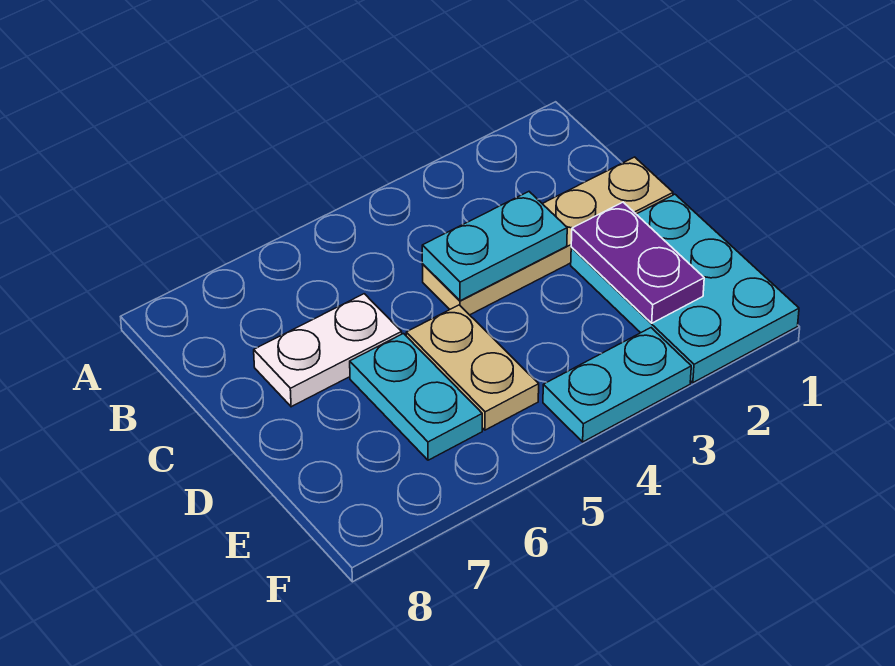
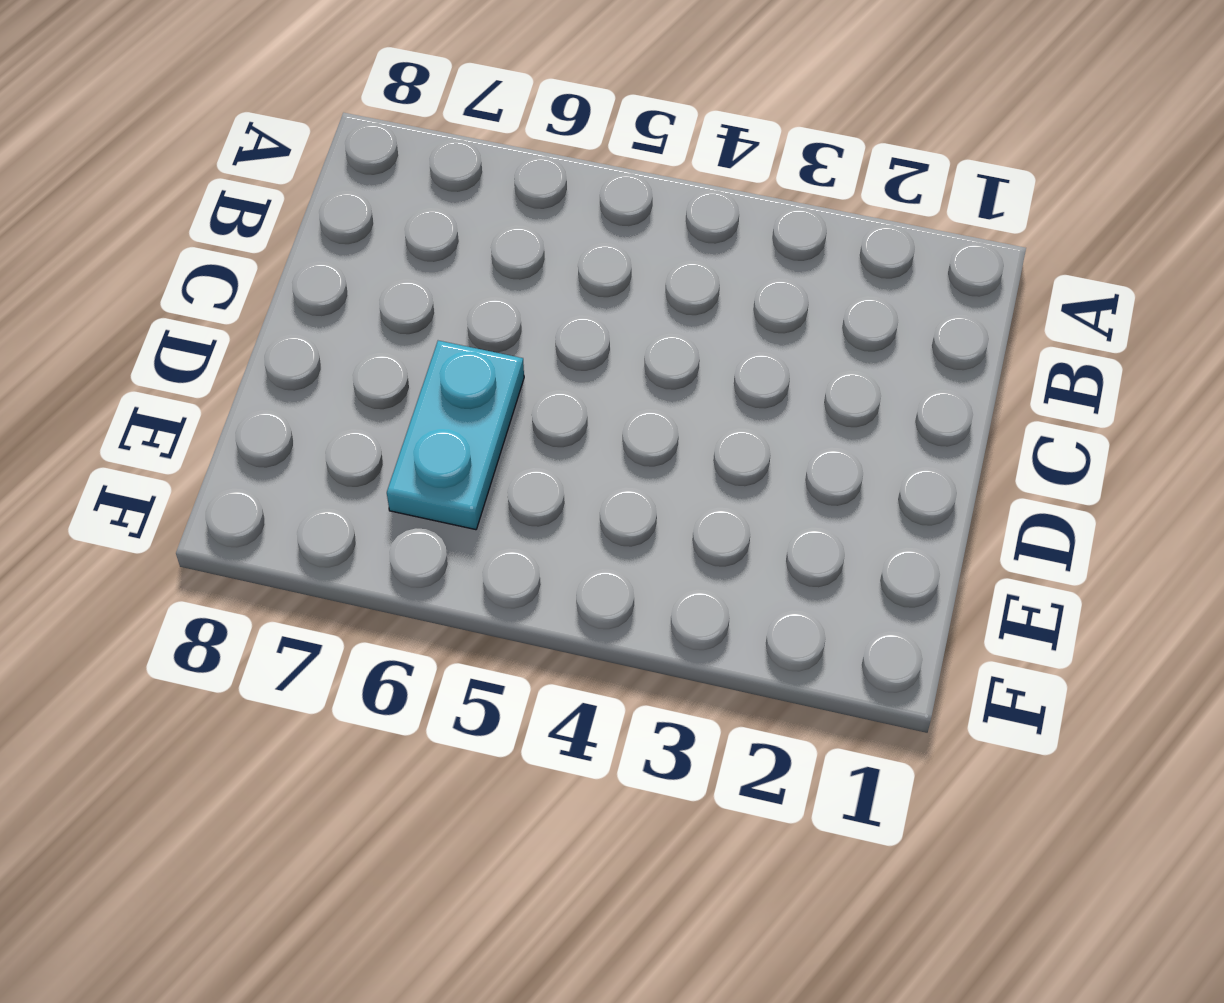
none -> tan plate C1:C4 level 1
none -> white plate C6:C7 level 1

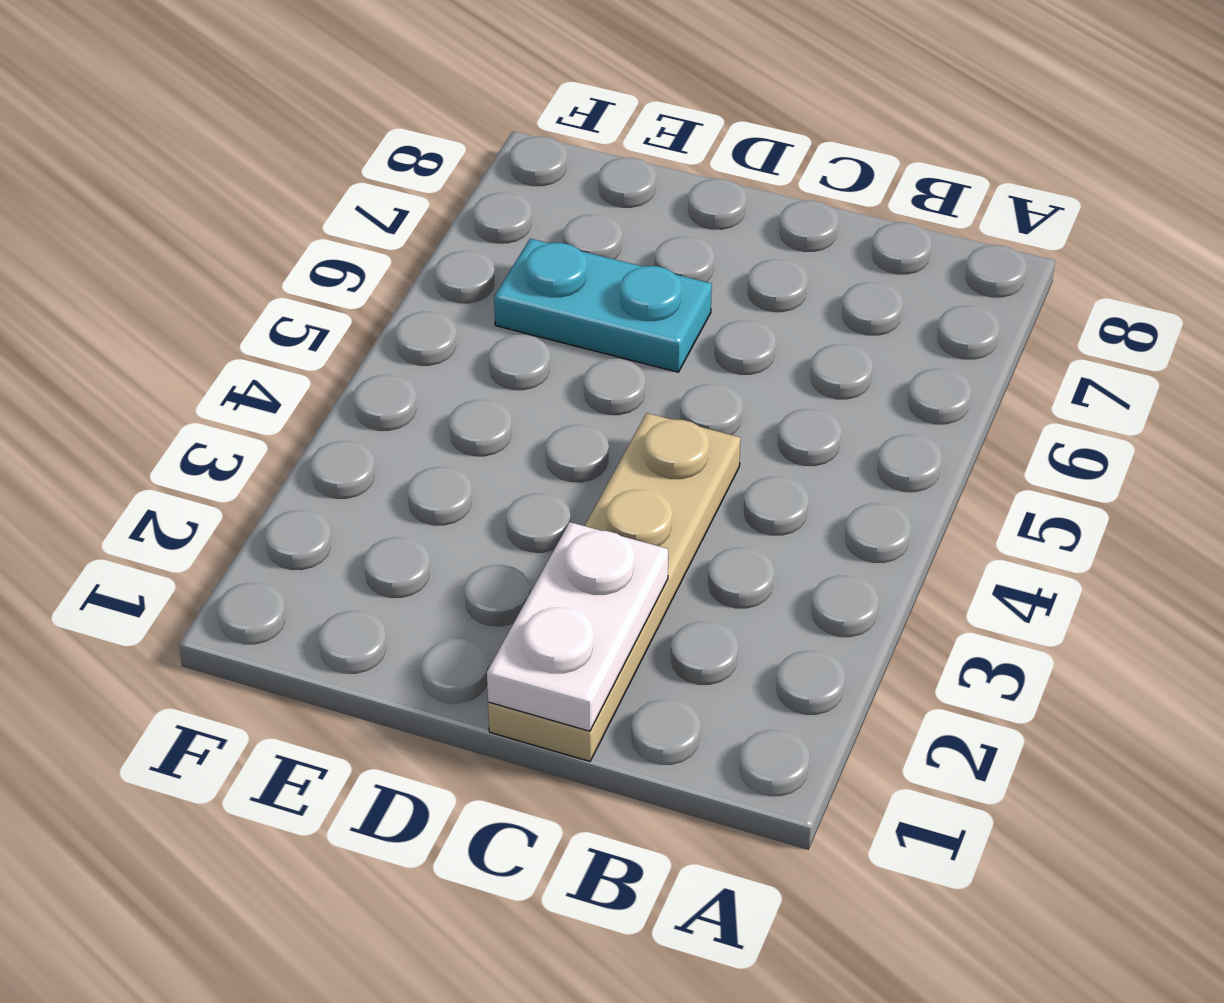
white plate C1:C2 level 2 -> white plate C6:C7 level 1
none -> cyan plate D1:F2 level 1
none -> tan plate D5:E5 level 1

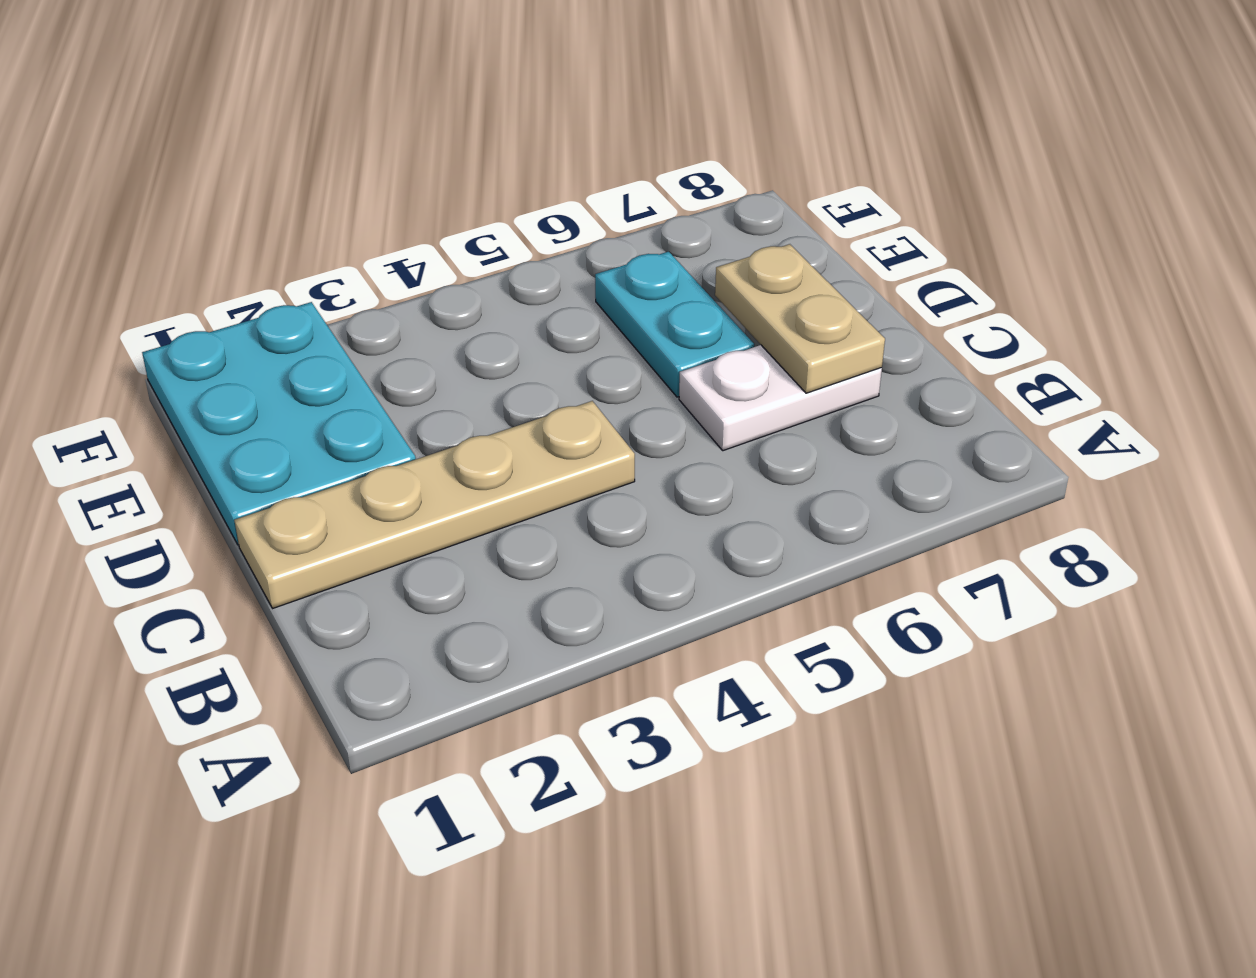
tan plate C7:D7 level 2 -> tan plate D5:E5 level 1
none -> cyan plate F3:F4 level 1
none -> cyan plate C3:C4 level 2

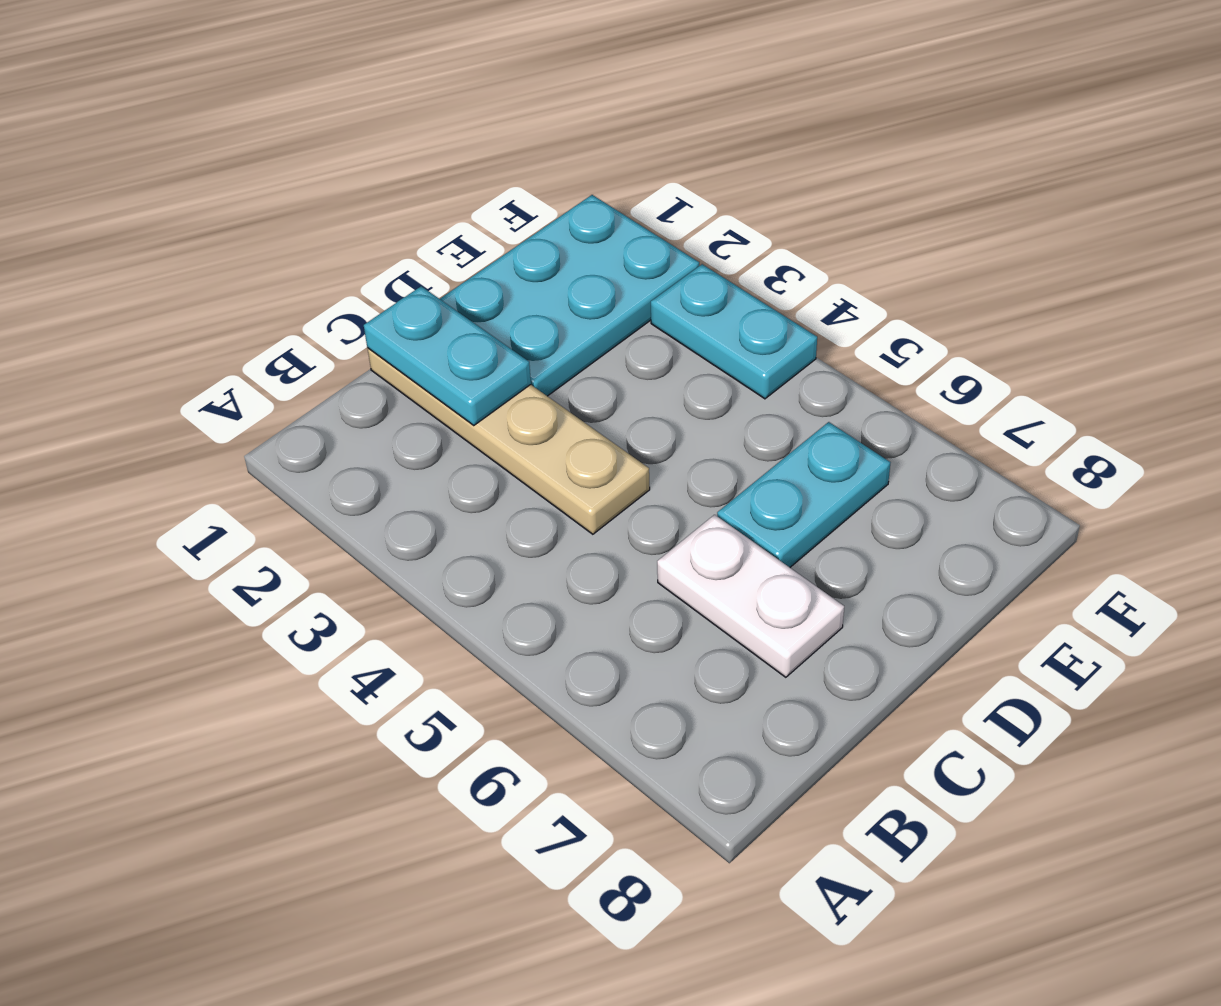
cyan plate C1:C2 level 2 -> cyan plate C3:C4 level 2
none -> tan plate D5:E5 level 1
none -> purple plate D2:E2 level 2

